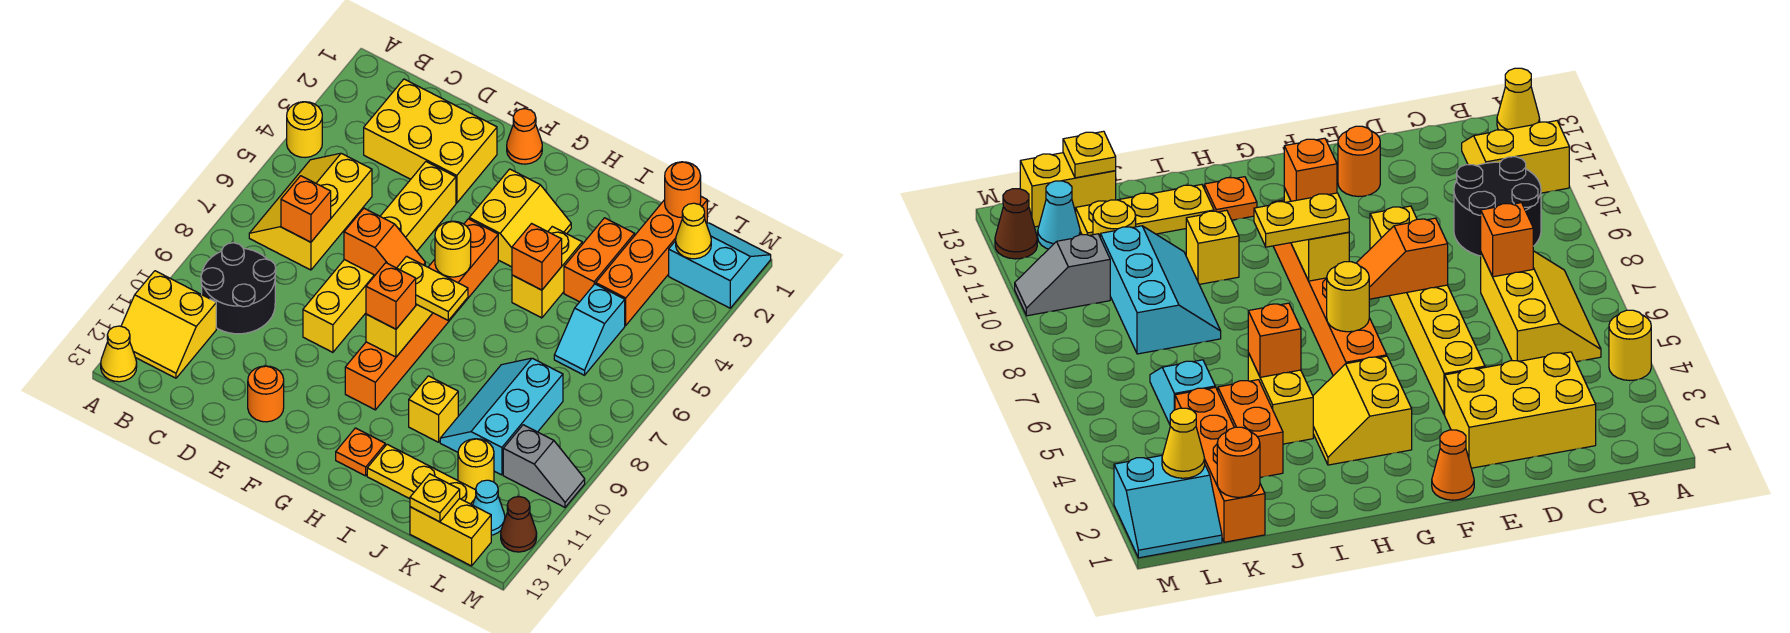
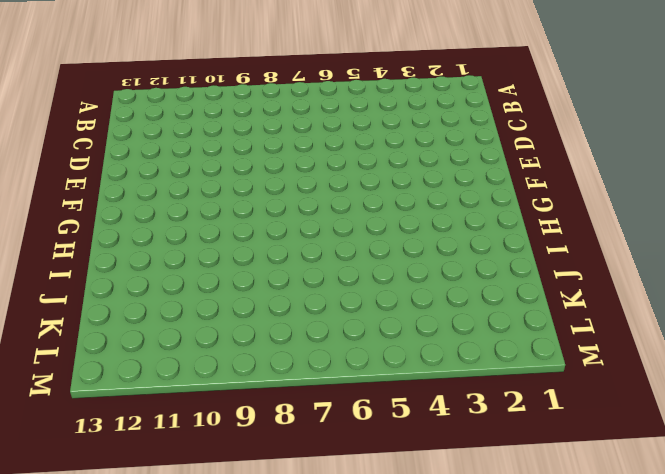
none -> yellow round brick A4 level 1
none -> yellow slope A11:B12 level 1 top 11
none -> yellow cone A13 level 1
none -> yellow slope B5:C7 level 1 top C

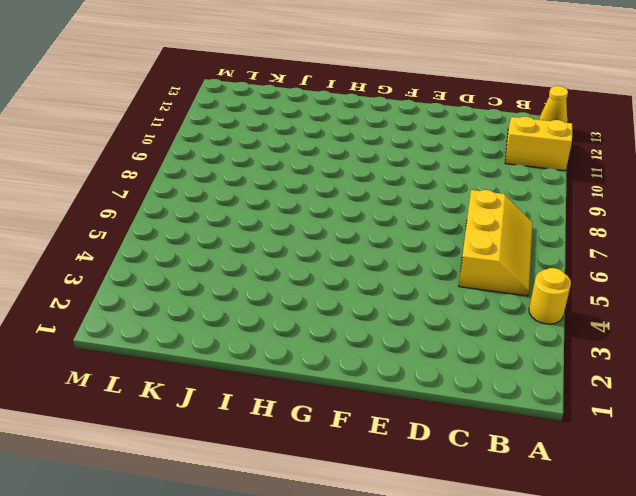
none -> black round brick B9:C10 level 1
none -> yellow brick C2:E3 level 1
none -> yellow brick E4:E9 level 1
none -> orange round brick E12 level 1

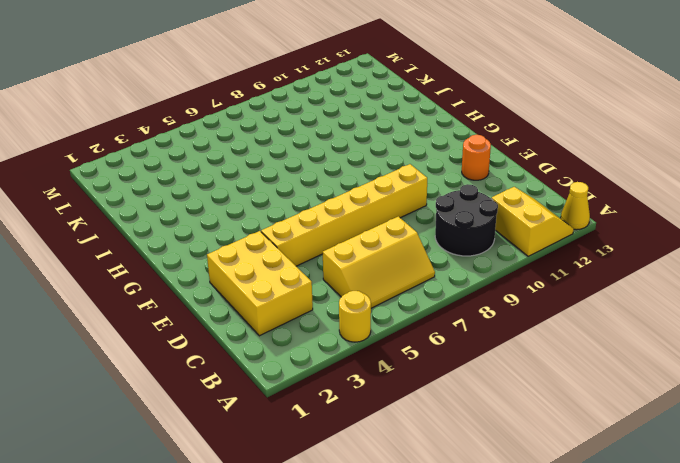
none -> orange cone F1 level 1
none -> yellow slope G3:H4 level 1 top G
none -> orange brick G5:G10 level 1
none -> orange plate H12 level 1

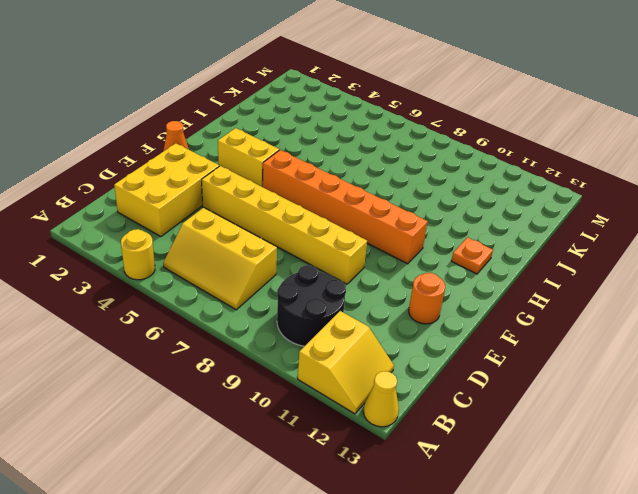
none -> yellow brick I4:I5 level 1
none -> yellow brick I10 level 1
none -> yellow plate I12:K12 level 1
none -> orange brick J3:J4 level 1

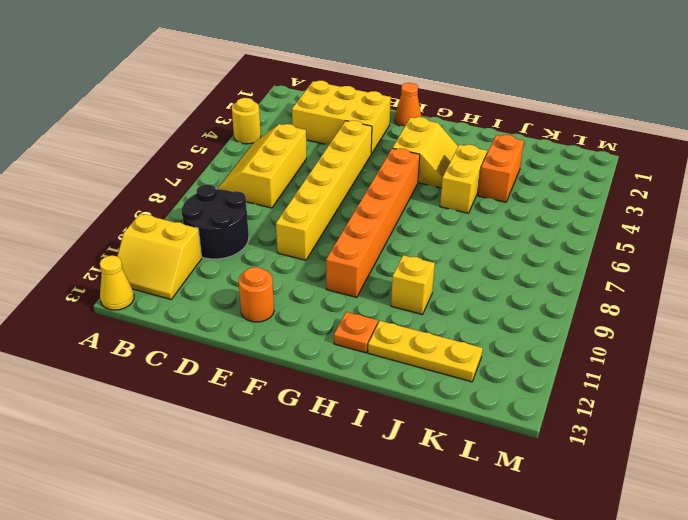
none -> cyan slope J8:K10 level 1 top K
none -> orange brick K1:K4 level 1
none -> cyan slope K5:K6 level 1 top 5
none -> yellow round brick K11 level 1

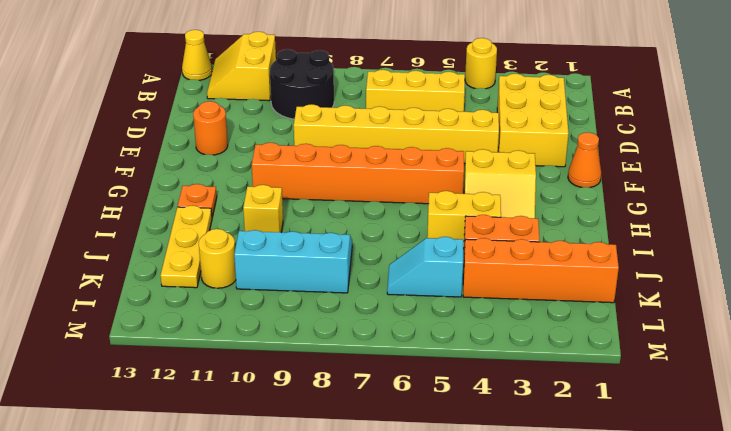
none -> yellow brick K13:L13 level 1
none -> cyan slope L1:M2 level 1 top 2
none -> grey slope L10:M10 level 1 top L
none -> cyan cone L12 level 1

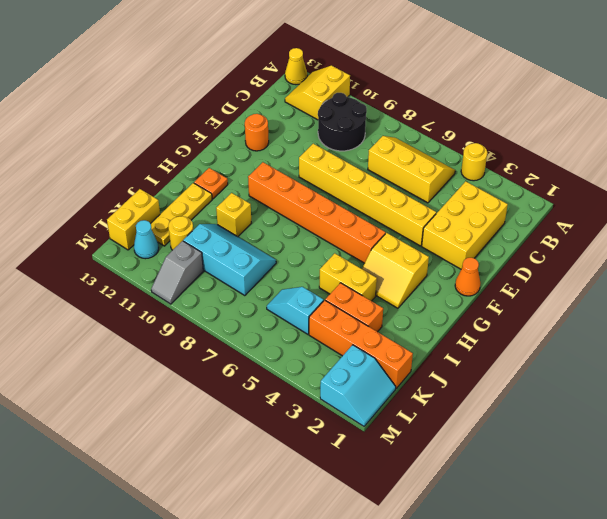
none -> brown cone M12 level 1
none -> orange brick C7 level 2
none -> orange slope E7:F7 level 2 top E
none -> yellow round brick G6 level 2

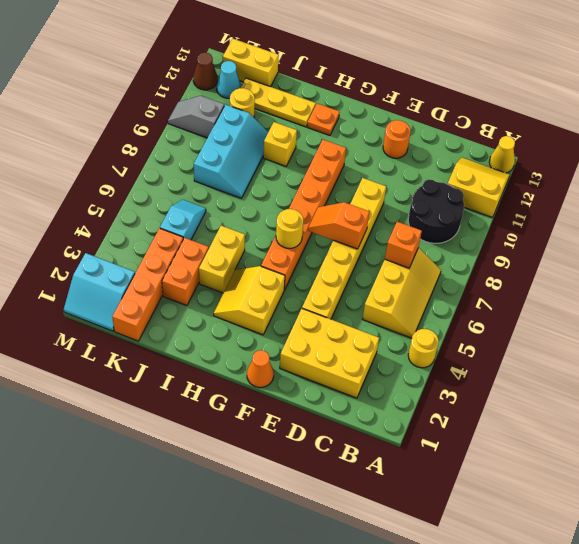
none -> yellow brick G8:G9 level 2
none -> orange brick I5 level 2
none -> orange round brick K1 level 2
none -> yellow plate K13 level 2

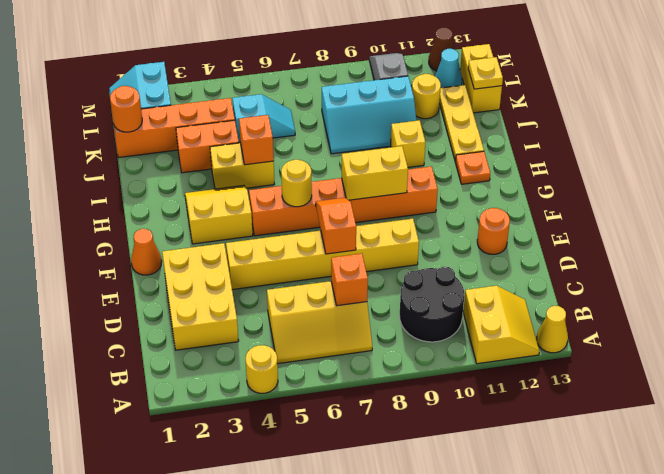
none -> yellow cone L2 level 2
none -> yellow plate G8:H8 level 3
none -> orange brick G9 level 3

